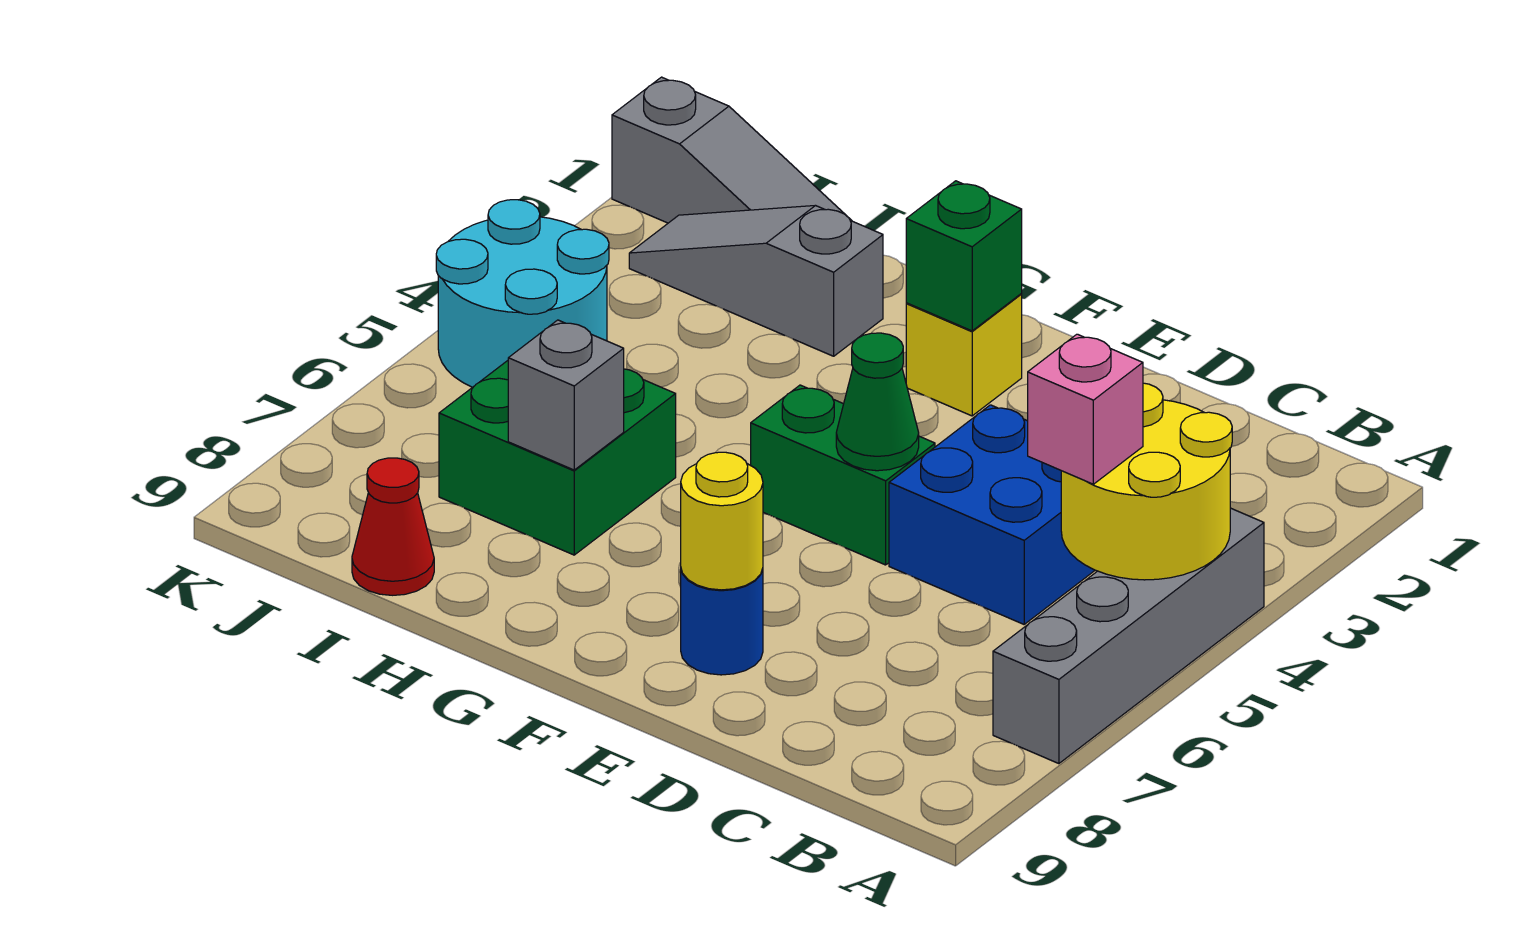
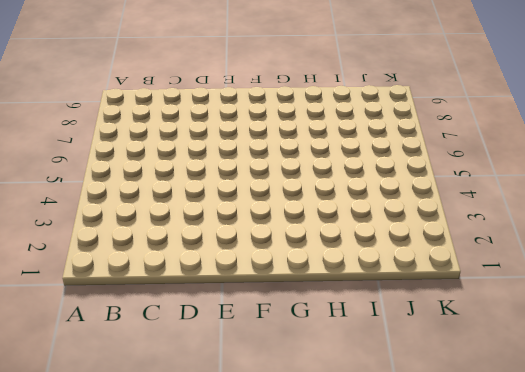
none -> grey brick A4:A7 level 1
none -> blue brick C4:D5 level 1
none -> green brick E5:F5 level 1

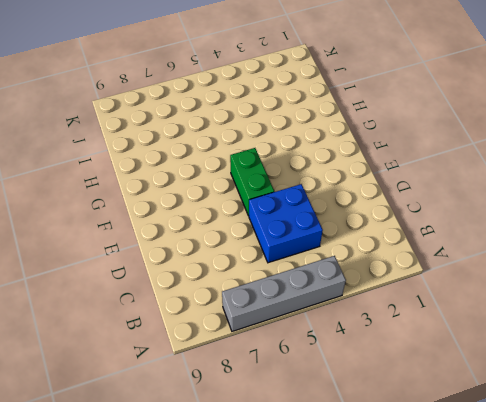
none -> blue round brick E8 level 1
none -> yellow brick F2 level 1
none -> grey slope H2:J2 level 1 top H

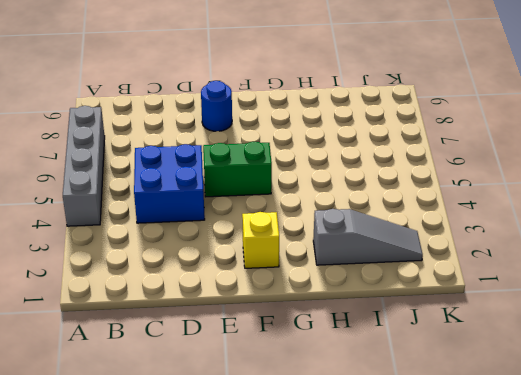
none -> green brick H6:I7 level 1
none -> grey slope I1:K1 level 1 top K
none -> red cone I9 level 1

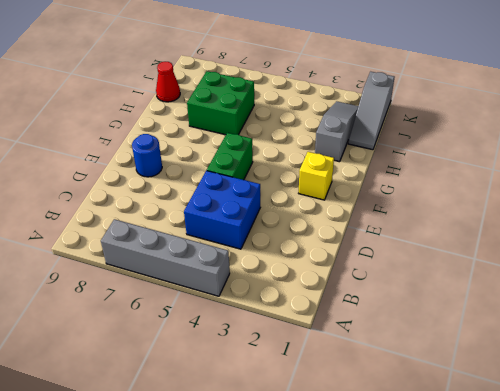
none -> cyan round brick J4:K5 level 1
none -> yellow round brick A4:B5 level 2
none -> green cone E5 level 2

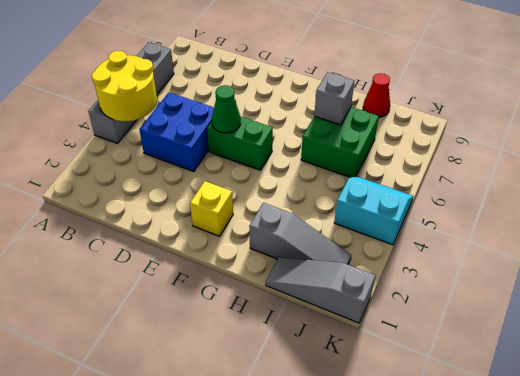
cyan slope J4:K5 level 1 top 4 -> cyan round brick J4:K5 level 1
none -> blue round brick E8 level 1
none -> yellow round brick E8 level 2
none -> green brick F2 level 2

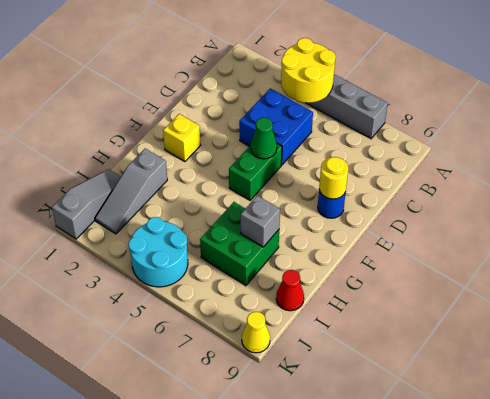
yellow cone K9 level 1 -> none
none -> green brick F2 level 2
none -> pink brick B5 level 3

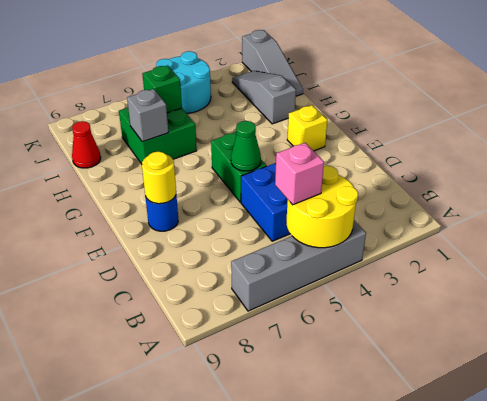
green brick I6 level 2 -> green brick F2 level 2

